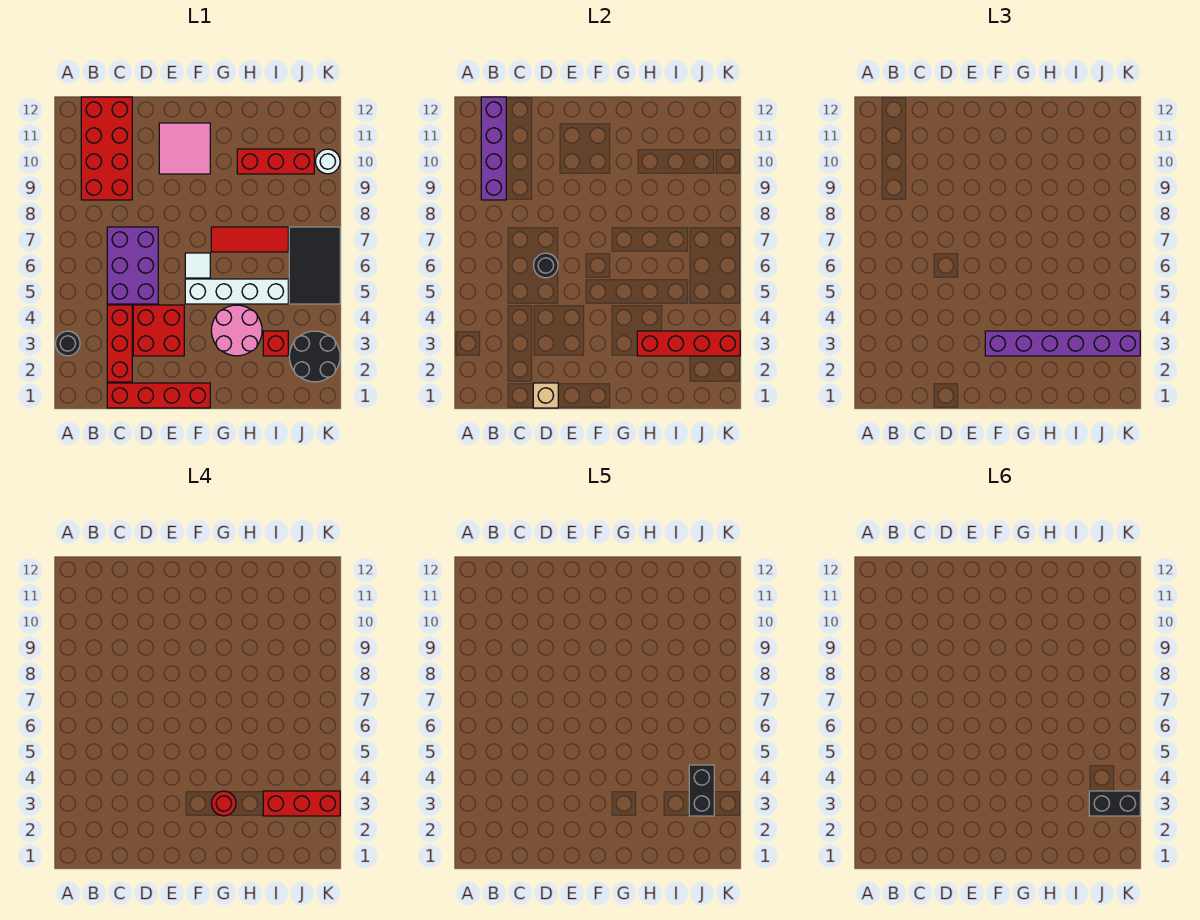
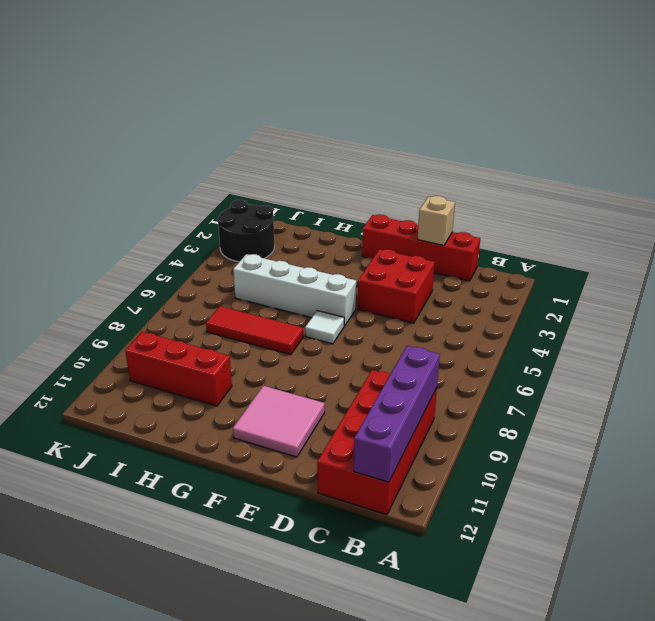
none -> black round brick A3 level 1
none -> red brick C2:C4 level 1
none -> purple brick C5:D7 level 1

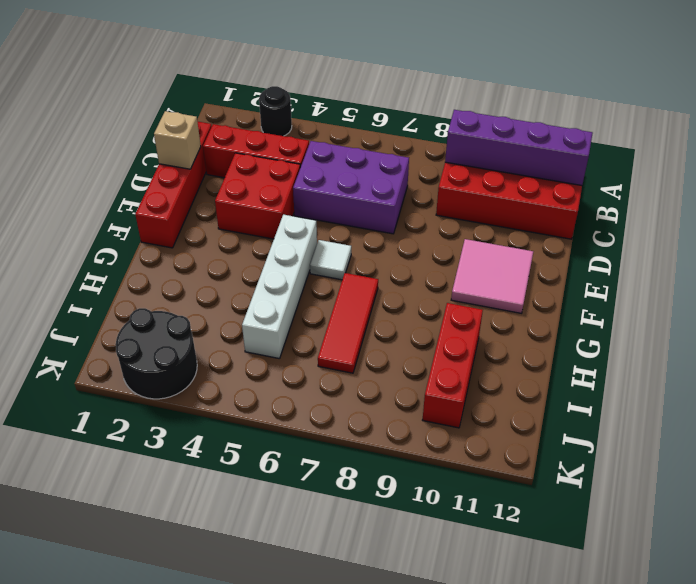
none -> pink round brick G3:H4 level 1
none -> red brick I3 level 1
none -> black tile J5:K7 level 1

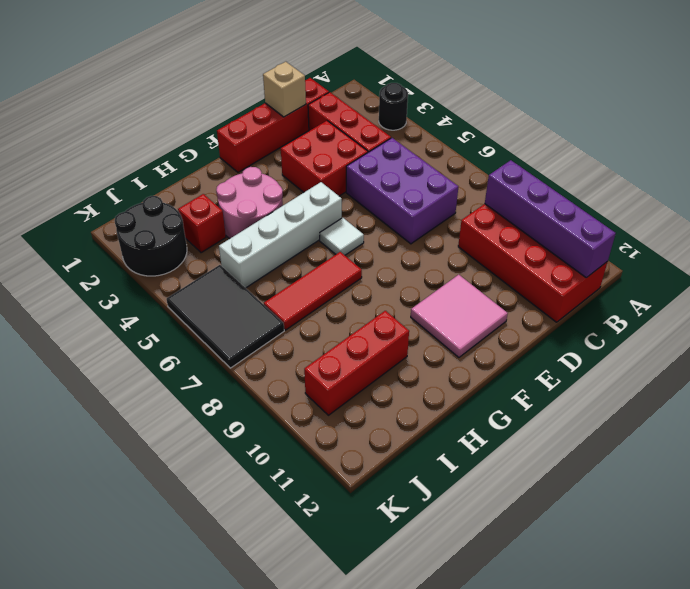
none -> white round brick K10 level 1
none -> black round brick D6 level 2
none -> red brick H3:K3 level 2

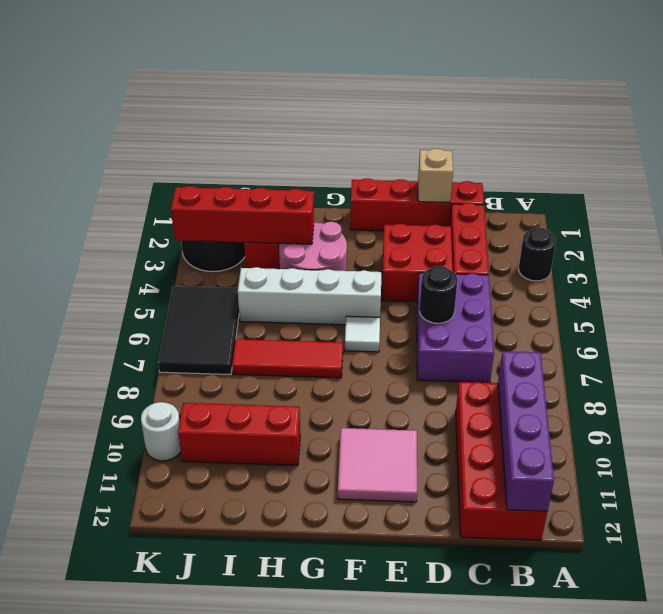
none -> purple brick F3:K3 level 3
none -> red round brick G3 level 4
none -> red brick I3:K3 level 4

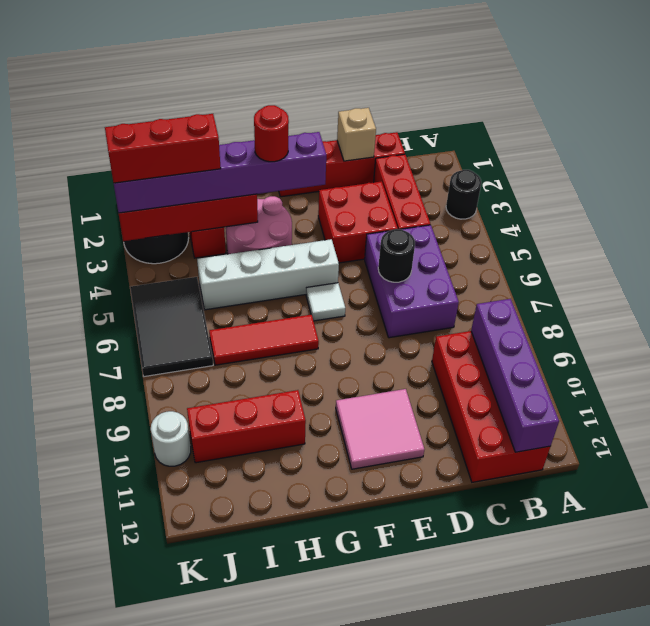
none -> black brick J3:J4 level 5
none -> black brick J3:K3 level 6

